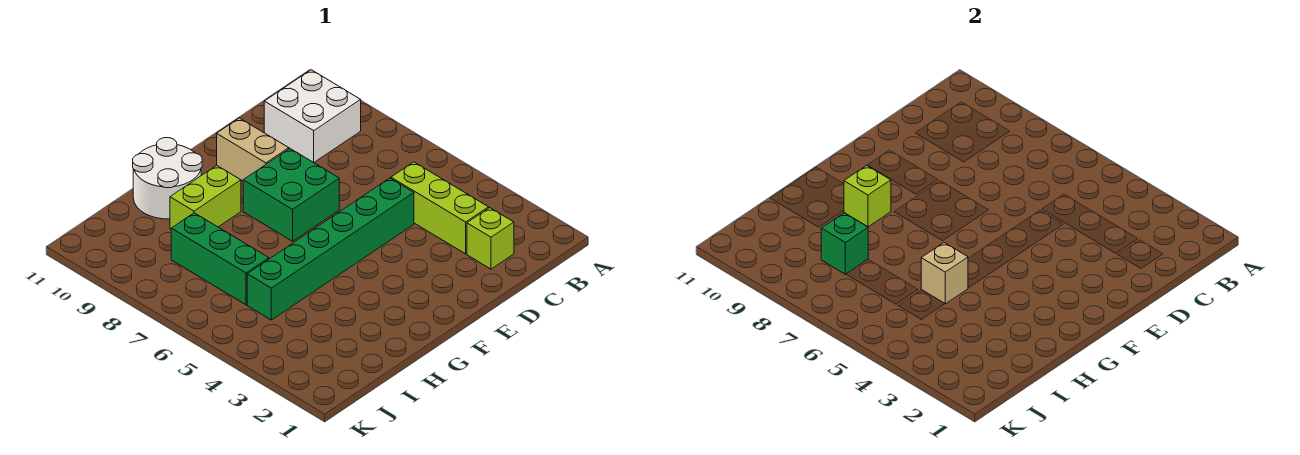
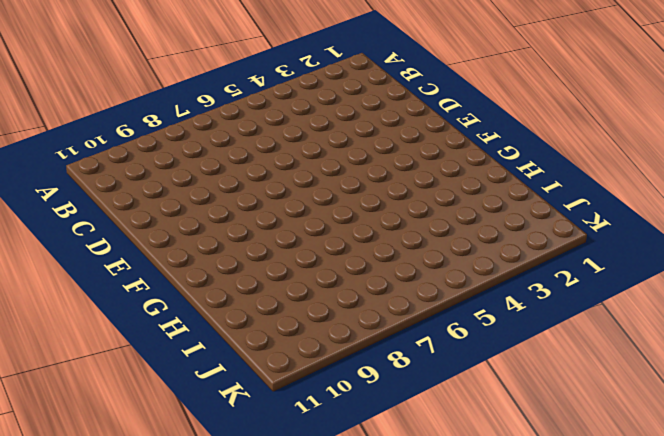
none -> white brick B9:C10 level 1
none -> lime brick C2 level 1
none -> lime brick C3:C5 level 1

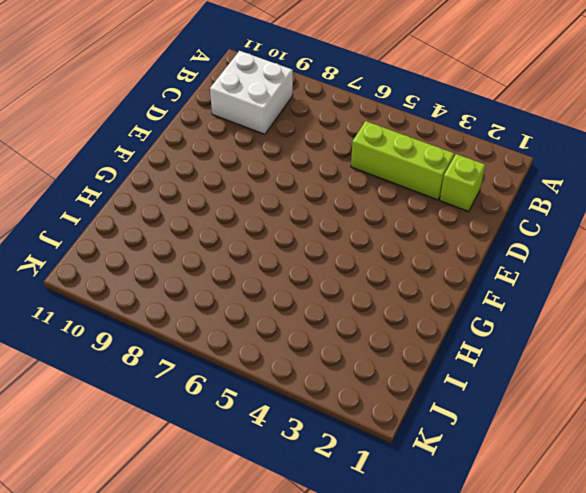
none -> green brick D5:I5 level 1
none -> green brick E7:F8 level 1
none -> tan brick E9:E10 level 1

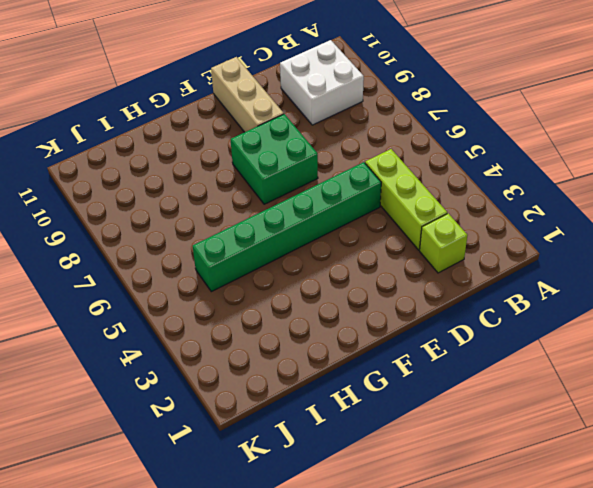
tan brick E9:E11 level 1 -> tan brick E9:E10 level 1
none -> lime brick G9:H9 level 1
none -> white round brick G10:H11 level 1
none -> green brick I6:I8 level 1

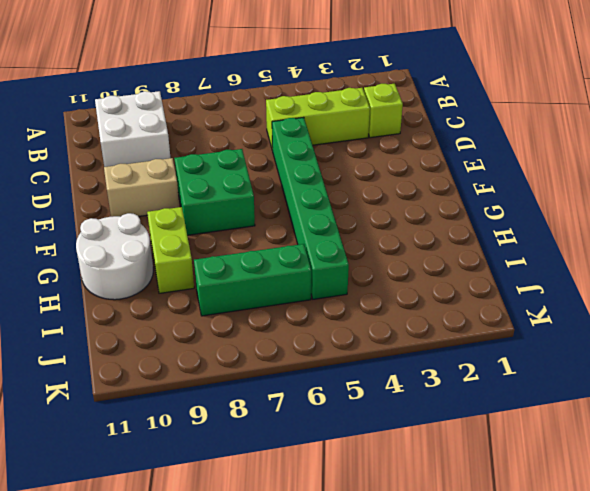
none -> lime brick G9 level 2
none -> tan brick H5 level 2
none -> green brick I8 level 2

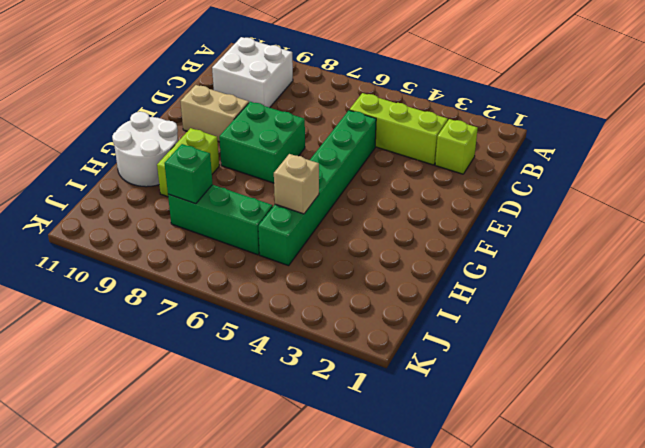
none -> lime brick G9 level 2

